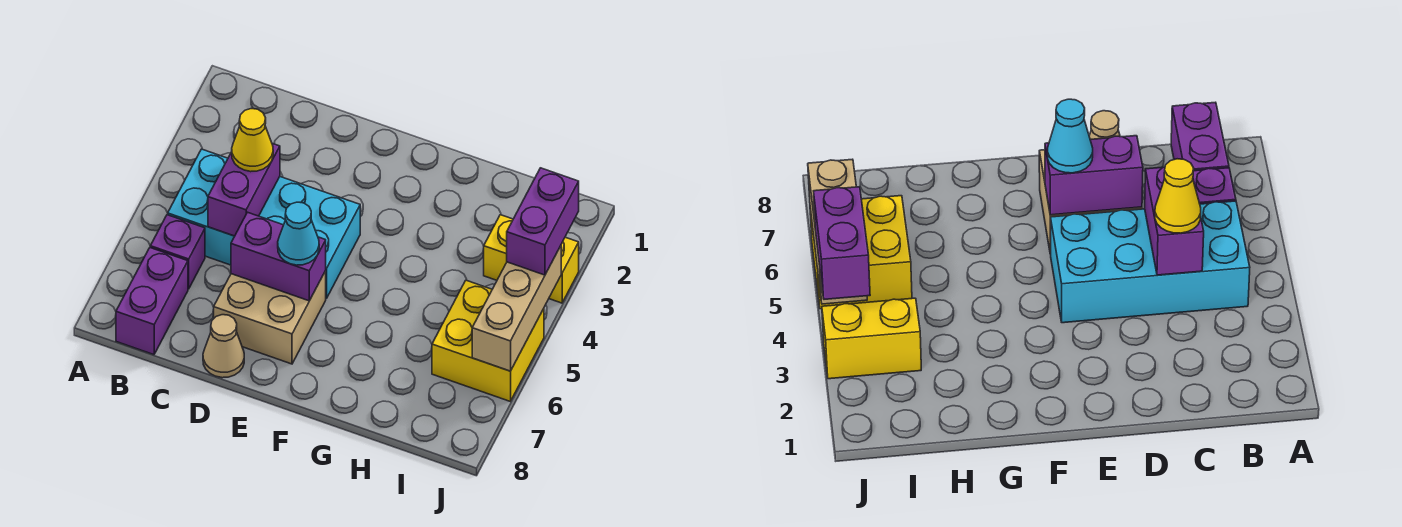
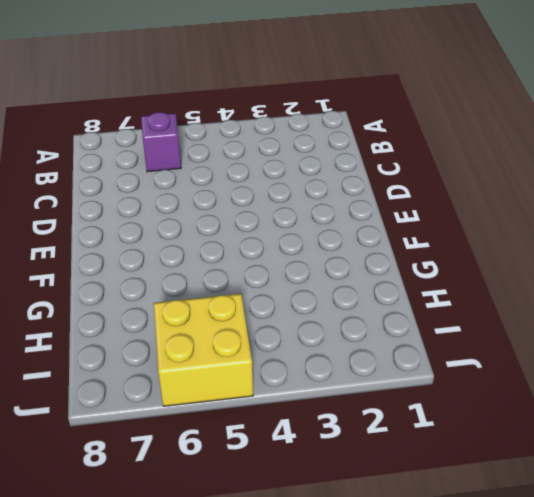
none -> cyan brick B4:E5 level 1
none -> purple brick B7:B8 level 1
none -> tan brick D6:E7 level 1

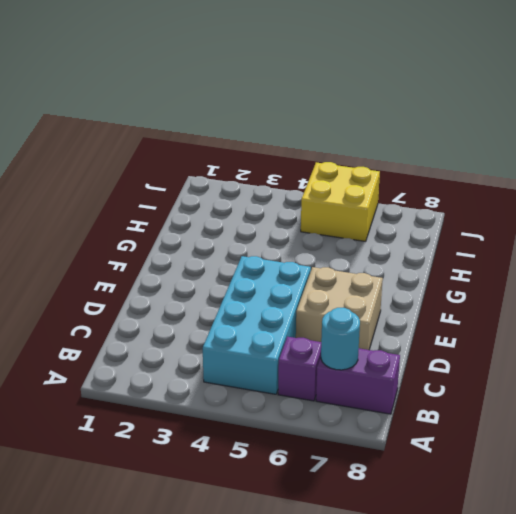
cyan round brick B7 level 2 -> none
none -> tan cone D8 level 1
none -> yellow brick I3:J3 level 1
none -> purple brick C4:C5 level 2

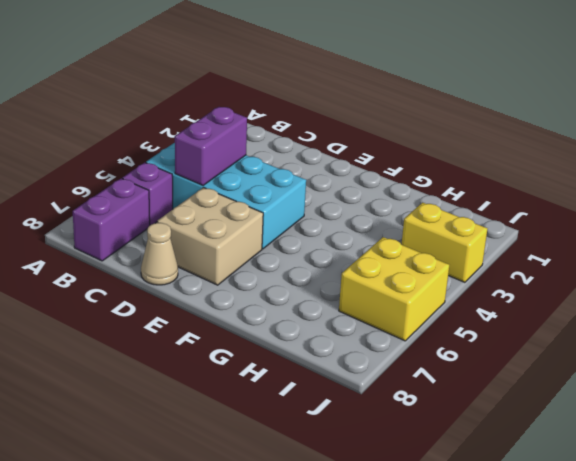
none -> purple brick D6:E6 level 2
none -> tan brick J4:J6 level 2
none -> yellow cone C4 level 3

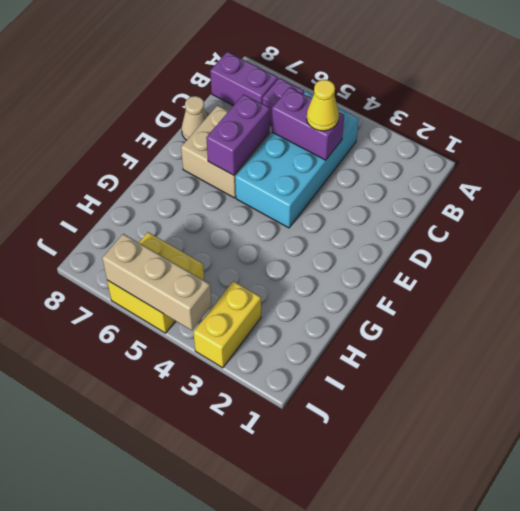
none -> cyan cone E6 level 3
none -> purple brick J3:J4 level 3

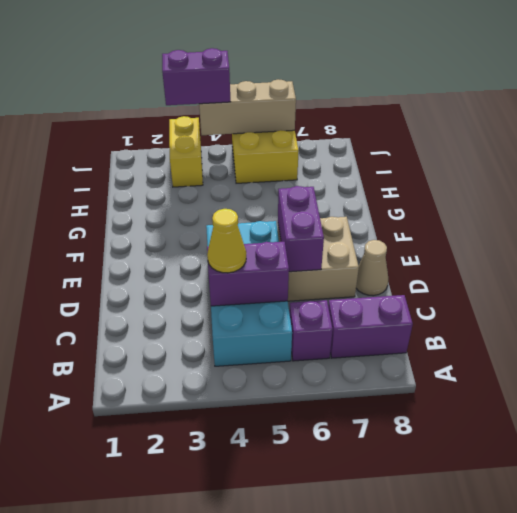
none -> cyan cone E6 level 3

